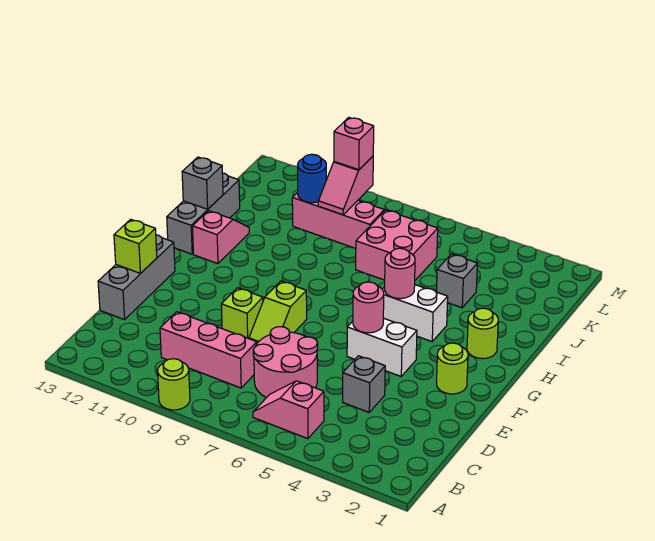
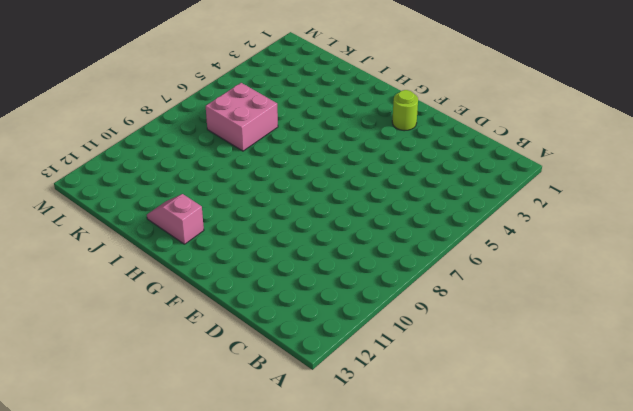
none -> lime round brick A9 level 1
none -> pink slope B5:B6 level 1 top 5
none -> pink round brick C6:D7 level 1

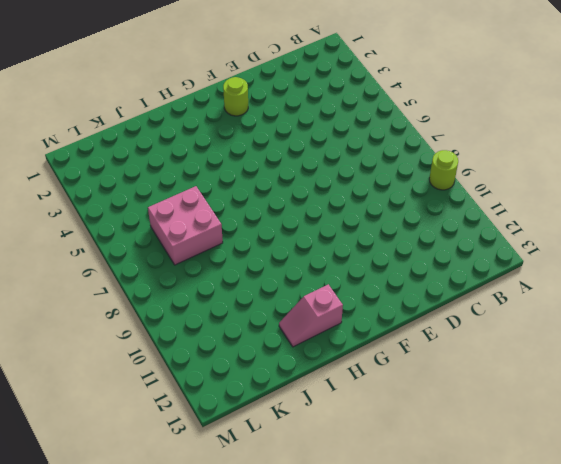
none -> pink slope B5:B6 level 1 top 5
none -> pink round brick C6:D7 level 1
none -> pink brick C8:C10 level 1

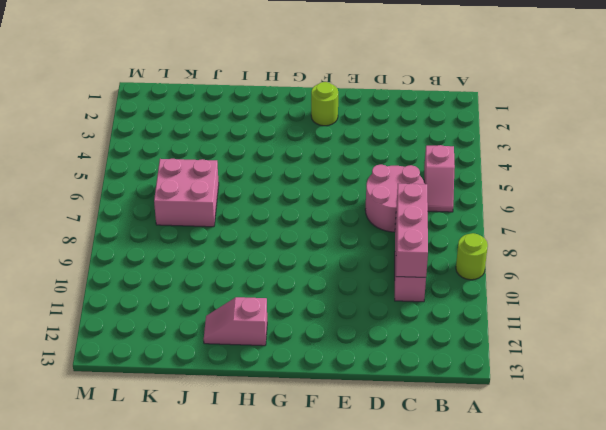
pink brick C8:C10 level 2 -> pink brick K8:K10 level 1
none -> grey brick D4 level 1
none -> grey brick D13:F13 level 1
none -> lime slope E8:F8 level 1 top F

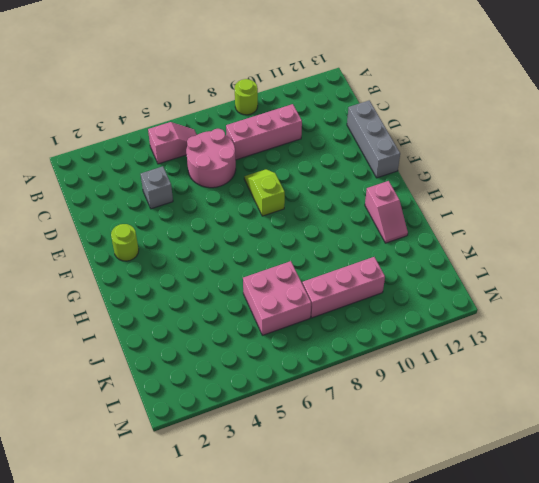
none -> lime brick E9 level 1
none -> white brick F4:F5 level 1
none -> lime round brick H2 level 1

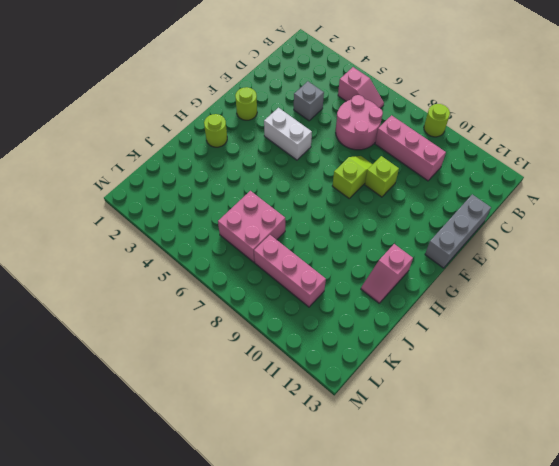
none -> white brick H4:H5 level 1
none -> grey brick H13:J13 level 1
none -> grey brick J4 level 1

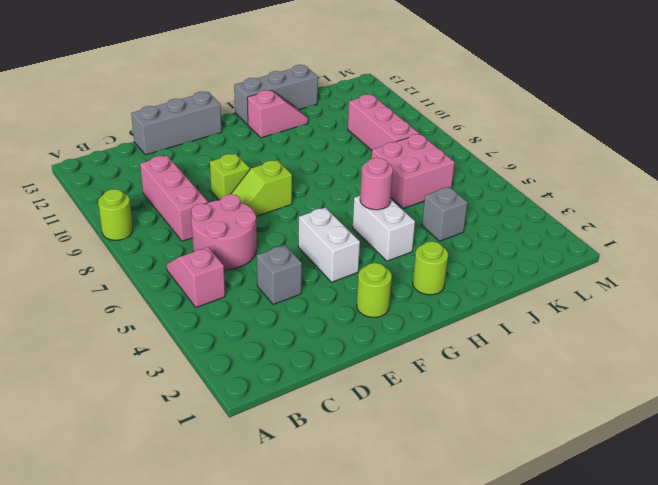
none -> lime brick E13 level 2
none -> pink round brick F5 level 2
none -> grey brick I13 level 2

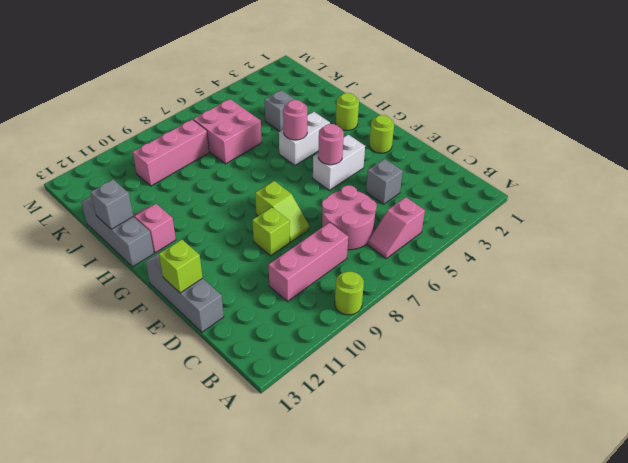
none -> pink slope K9:L9 level 2 top L
none -> blue round brick K10 level 2
none -> pink brick L9 level 3

